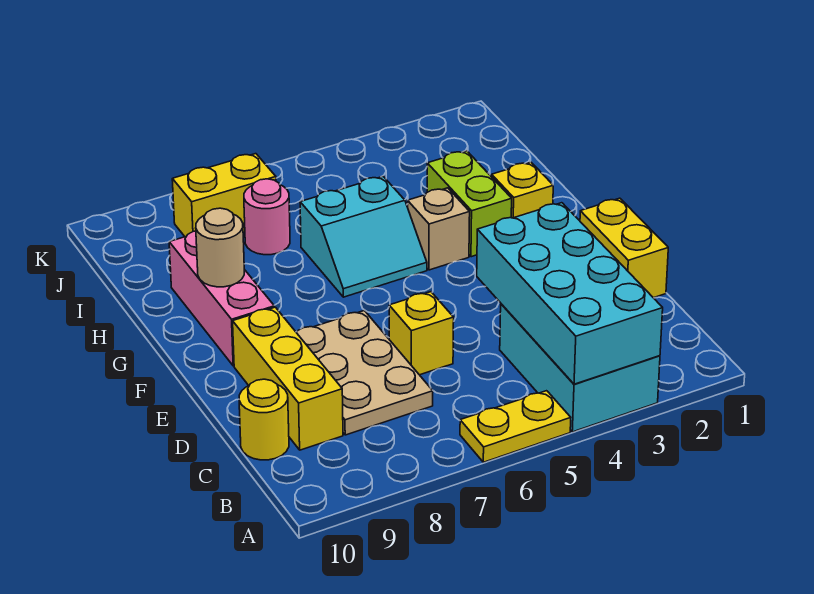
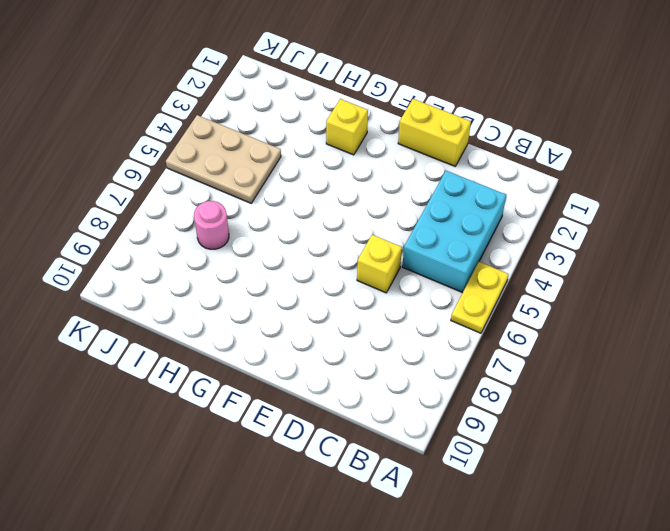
cyan brick B3:C5 level 1 -> cyan brick A3:C4 level 1
tan plate I4:K5 level 1 -> tan plate C7:E8 level 1
none -> yellow brick C9:E9 level 1
none -> yellow round brick C10 level 1
none -> pink brick F9:H9 level 1

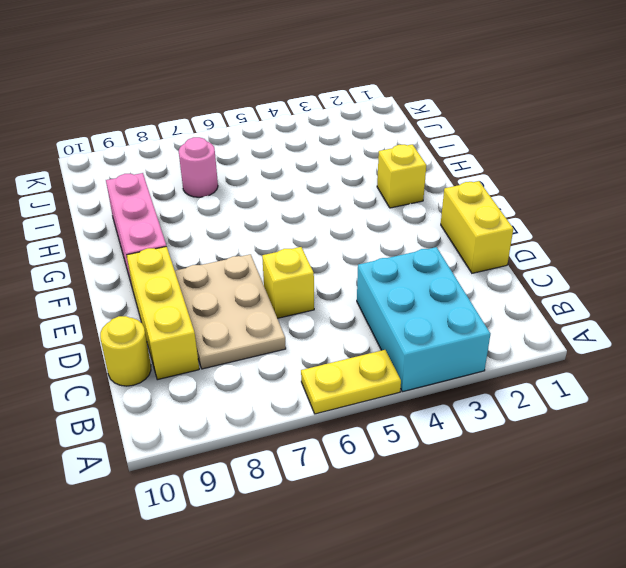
none -> lime brick G3:H3 level 1
none -> tan brick G4 level 1
none -> cyan slope G5:H6 level 1 top H

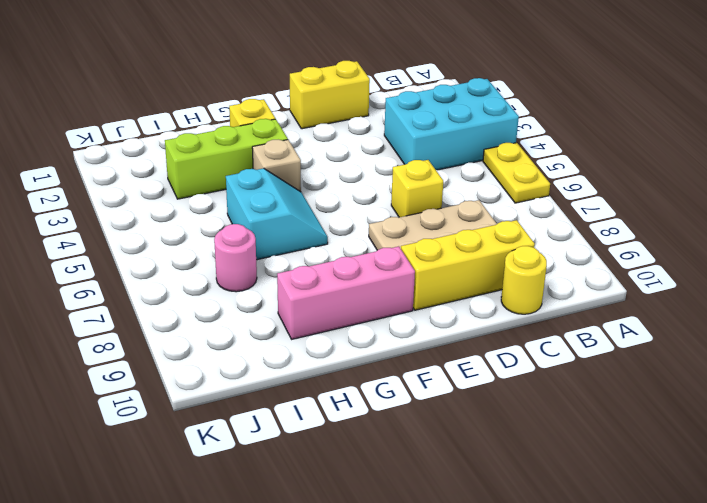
lime brick G3:I3 level 1 -> lime brick G3:H3 level 1
none -> yellow brick J7:J8 level 1
none -> cyan brick A3:D4 level 2
none -> tan round brick G9 level 2

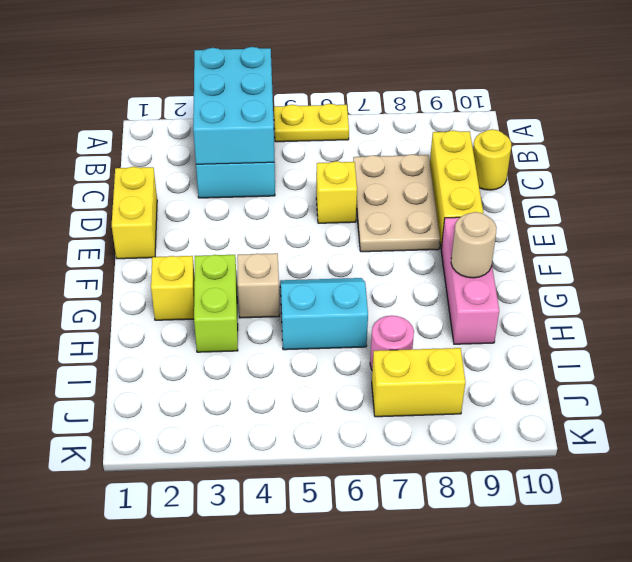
cyan brick A3:C4 level 2 -> cyan brick A3:D4 level 2

